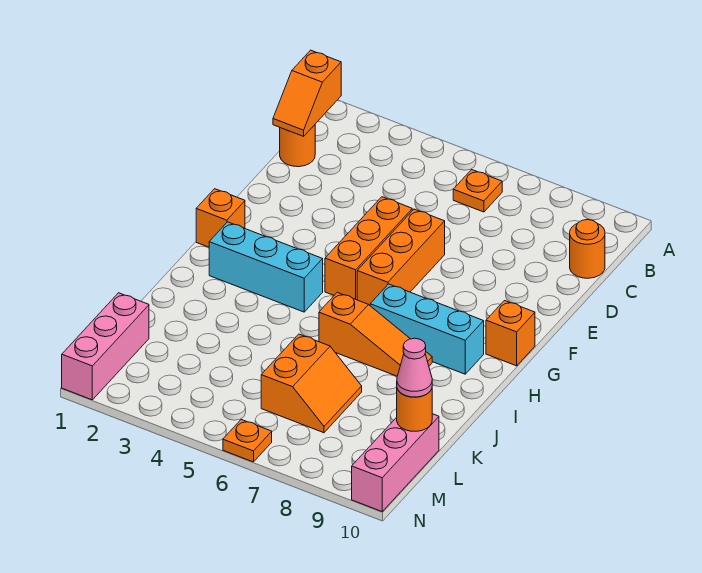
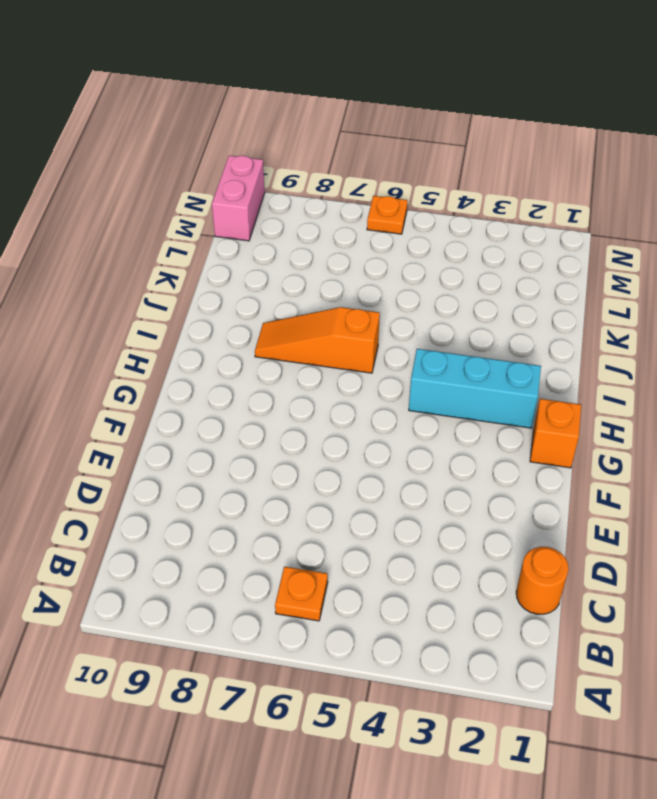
pink brick M10:N10 level 1 -> pink brick L10:N10 level 1
none -> orange round brick C10 level 1
none -> orange brick E5:G5 level 1
none -> orange brick E6:G6 level 1

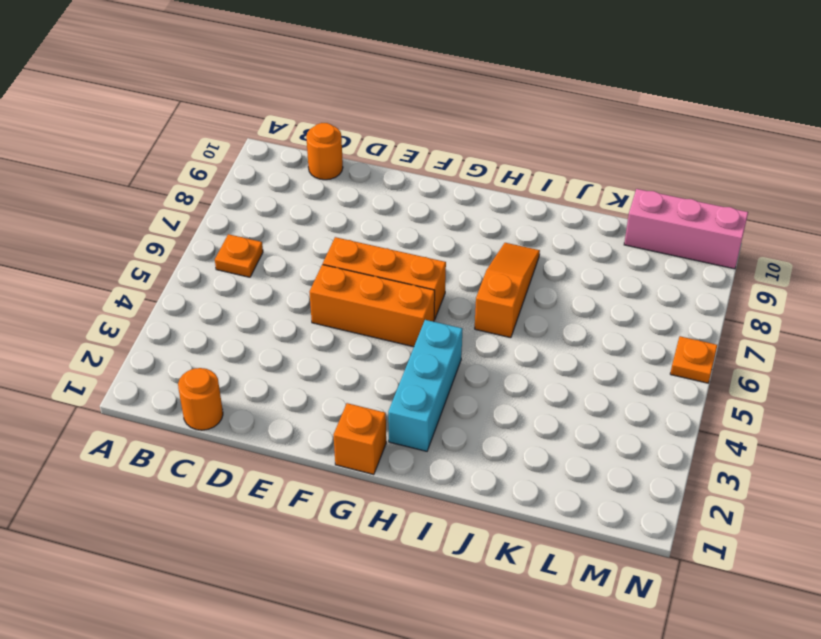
none -> orange brick G10 level 1
none -> cyan brick H7:H9 level 1
none -> orange slope K6:L7 level 1 top 6

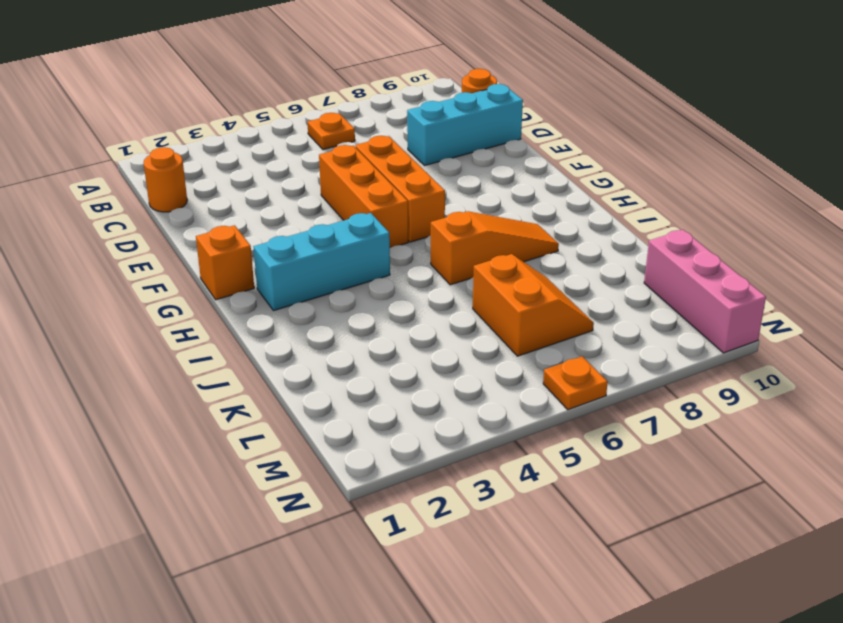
cyan brick D8:D10 level 1 -> cyan brick H7:H9 level 1
none -> orange brick G10 level 1
none -> pink brick L1:N1 level 1
none -> orange slope B1:C1 level 2 top B

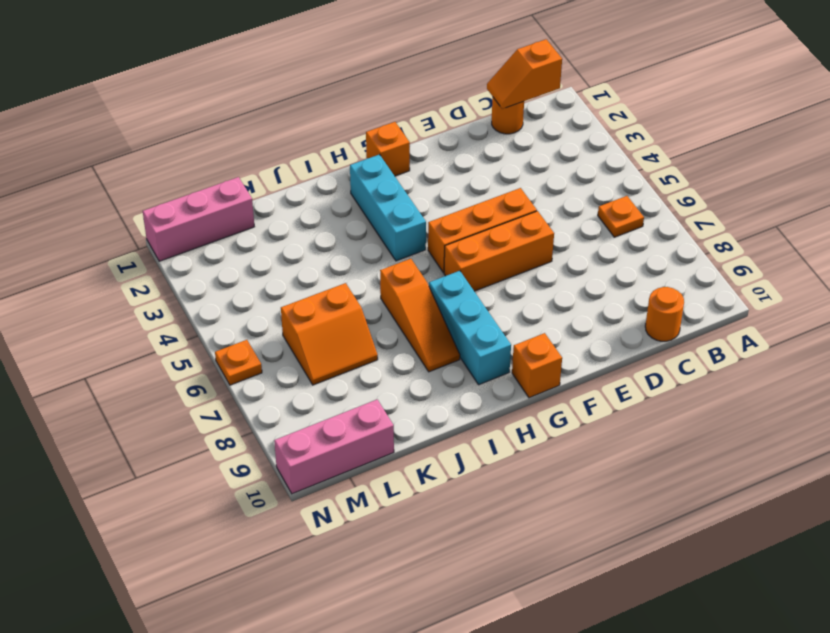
none -> orange round brick L10 level 2
none -> pink cone L10 level 3

